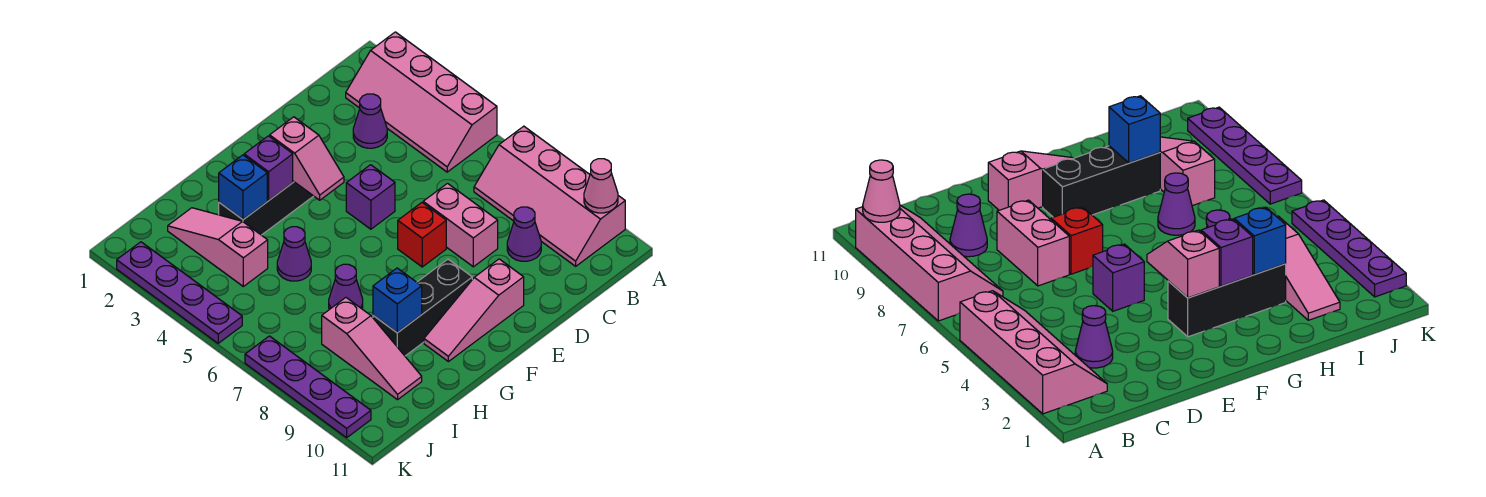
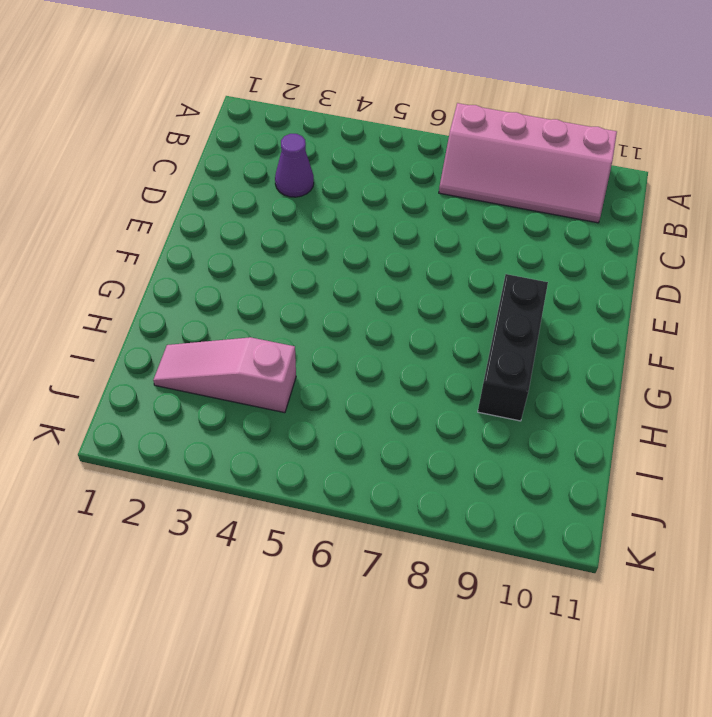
none -> pink slope A2:B5 level 1 top A
none -> purple cone C9 level 1
none -> pink brick D7:D8 level 1

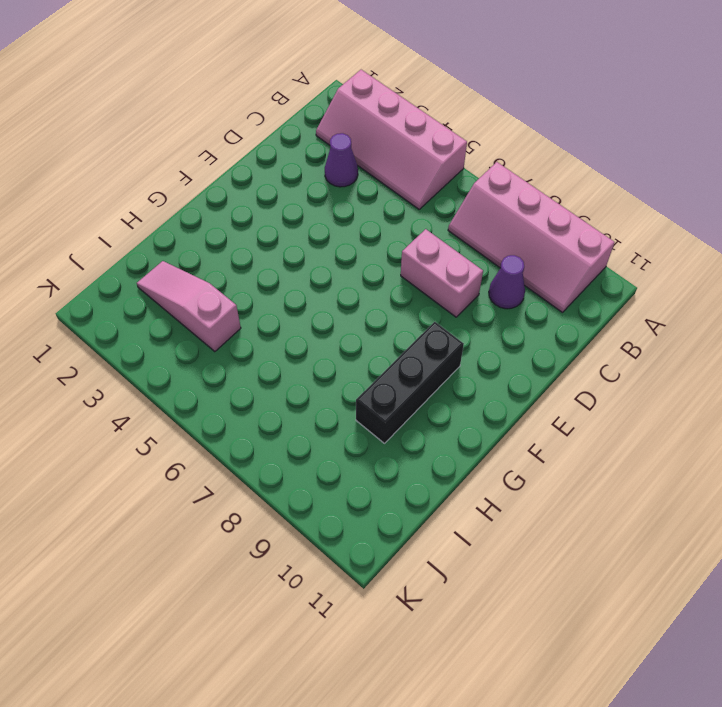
none -> purple brick E5 level 1
none -> red brick E7 level 1
none -> pink slope E10:G10 level 1 top E

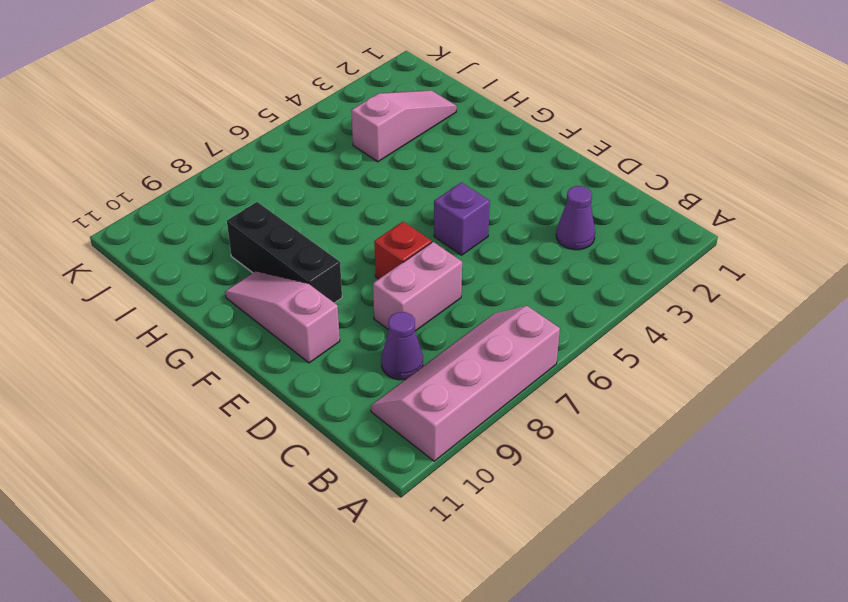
none -> pink slope A2:B5 level 1 top A
none -> black brick F3:H3 level 1
none -> purple cone H5 level 1

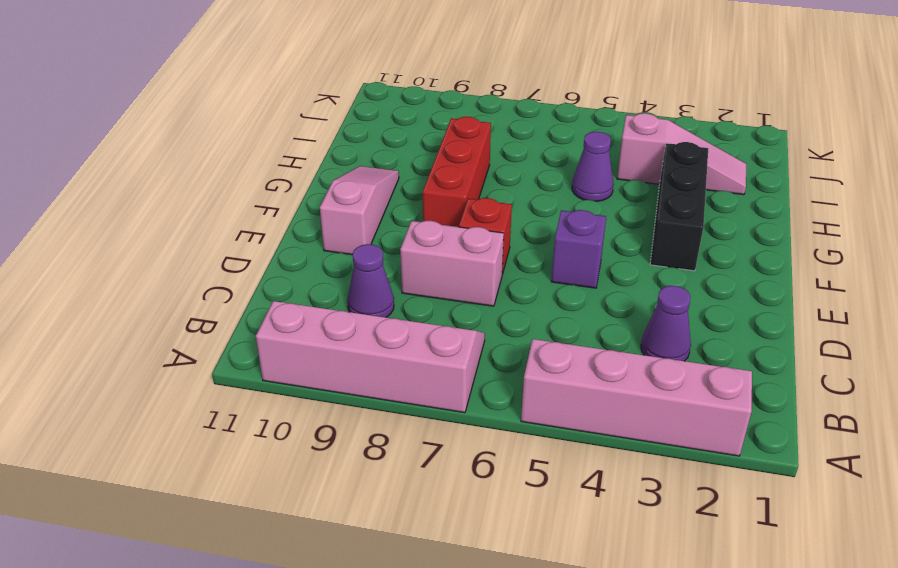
red brick F8:H8 level 1 -> none
none -> black brick F9:H9 level 1
none -> purple cone H7 level 1
none -> pink slope I8:I10 level 1 top 8

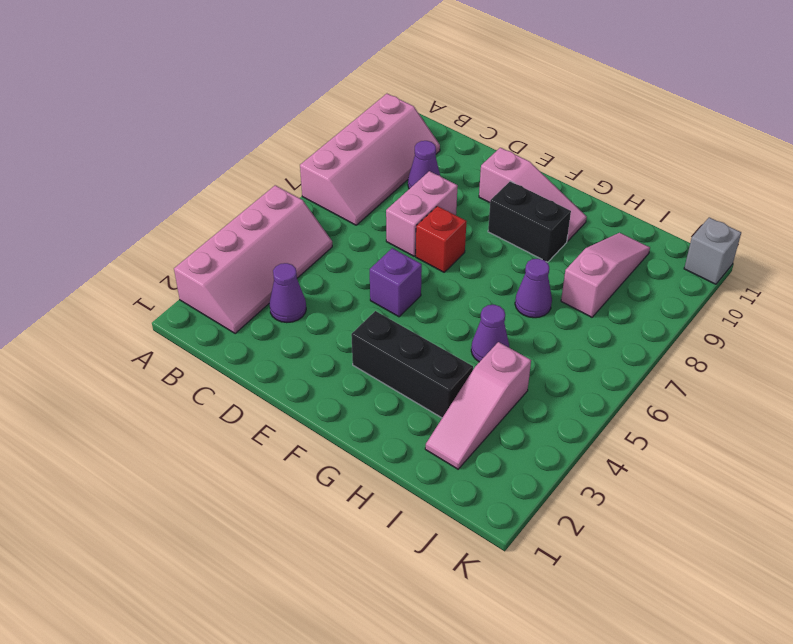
black brick F9:G9 level 1 -> black brick F9:H9 level 1
grey brick K11 level 1 -> none
none -> purple plate K2:K5 level 1
none -> purple plate K7:K10 level 1
none -> pink cone A10 level 2

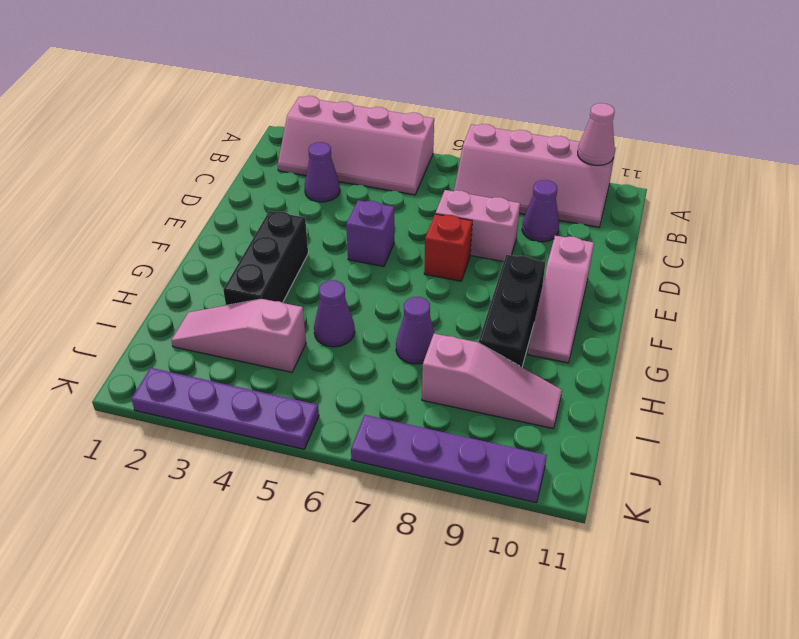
none -> pink slope F3:F4 level 2 top 3
none -> purple brick G3 level 2
none -> blue brick H3 level 2

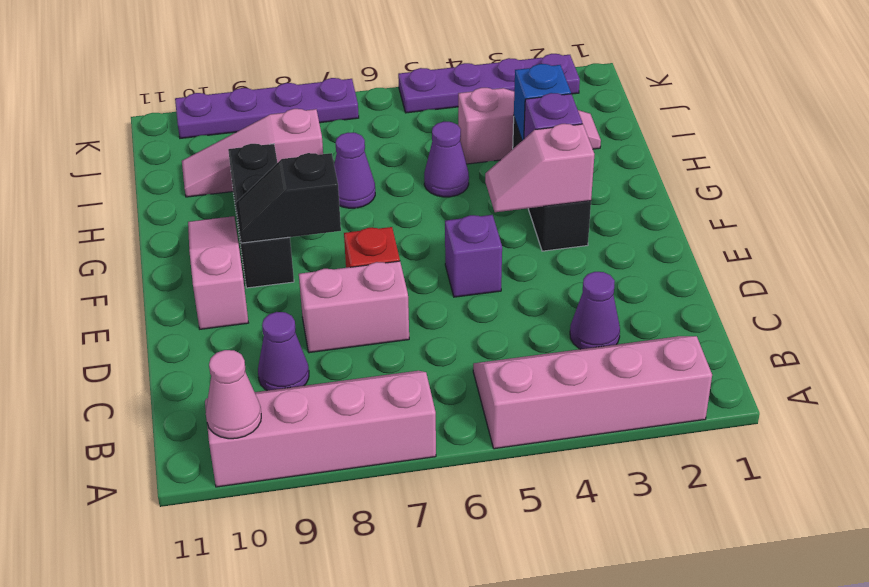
black slope F8:F9 level 2 top 8 -> none
none -> blue brick H9 level 2

